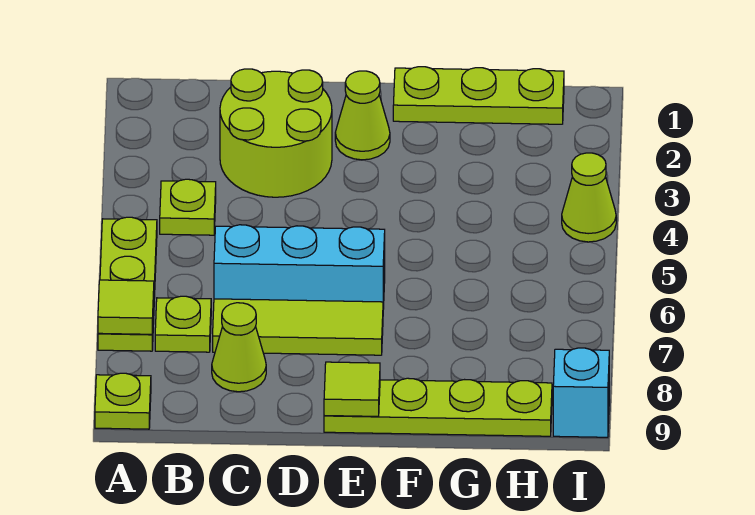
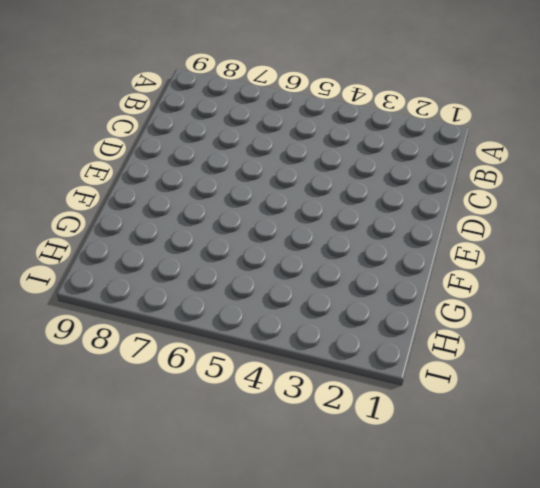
none -> lime plate A5:A7 level 1
none -> lime plate A9 level 1
none -> lime plate B4 level 1

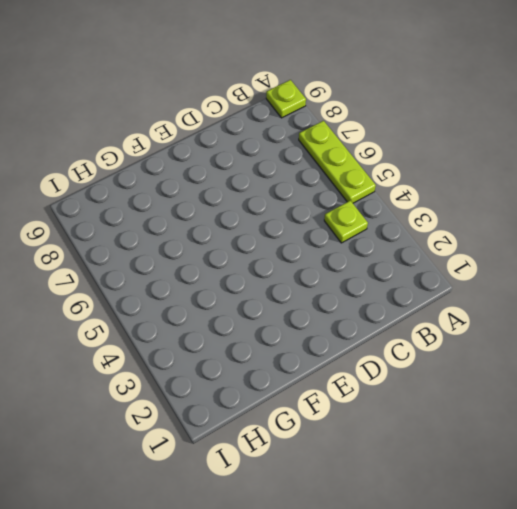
none -> lime plate B7 level 1
none -> lime round brick C2:D3 level 1
none -> cyan brick C6:E6 level 1

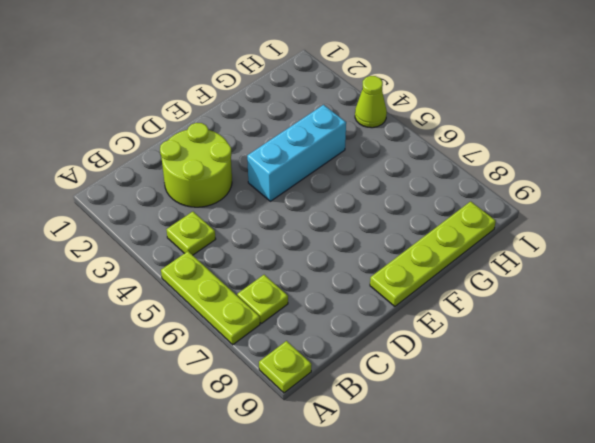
cyan brick E4:G4 level 1 -> cyan brick C6:E6 level 1
none -> lime tile C7:E7 level 1
none -> lime cone C8 level 1
none -> lime cone E2 level 1

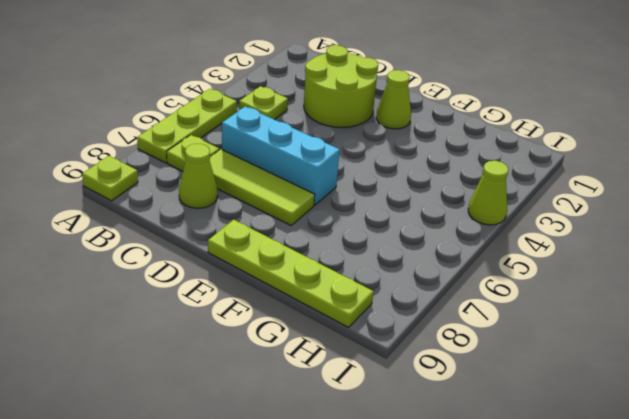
none -> lime plate F1:H1 level 1
none -> cyan brick I9 level 1
none -> lime tile A7 level 2

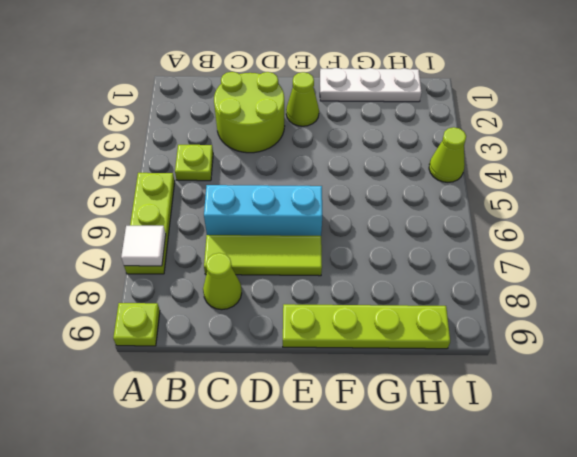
white tile A7 level 2 -> lime tile A7 level 2
white plate F1:H1 level 1 -> lime plate F1:H1 level 1
none -> lime plate B7 level 1
none -> cyan brick I9 level 1
none -> lime tile E9 level 2

